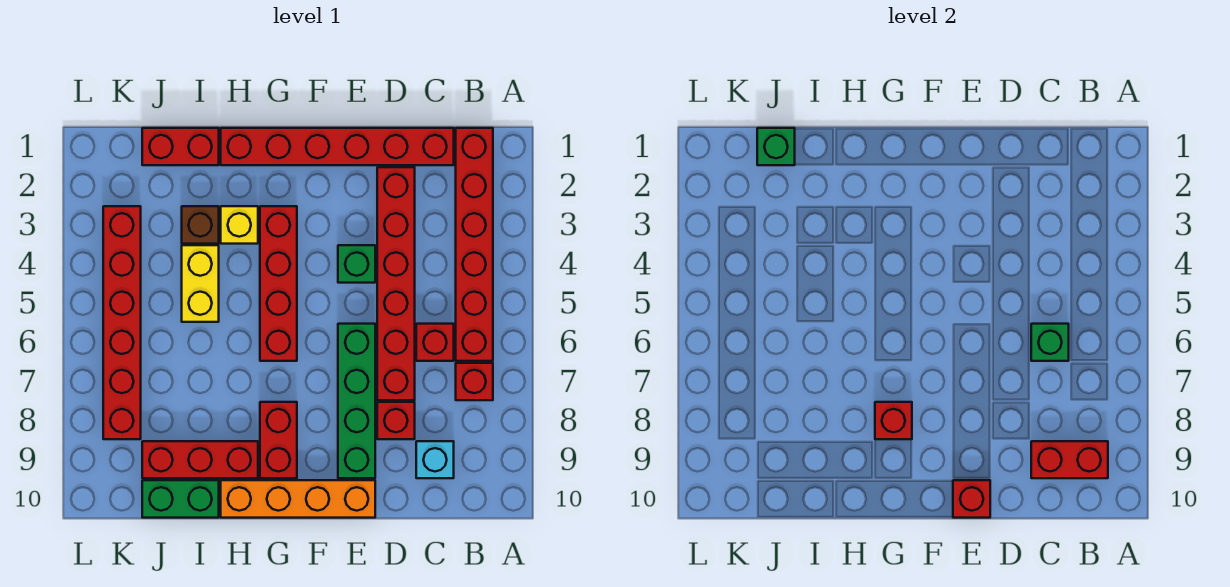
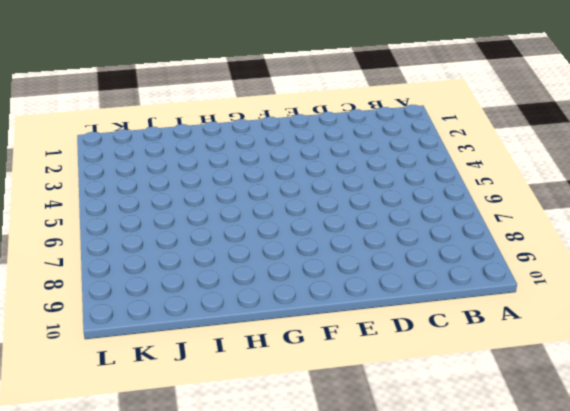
none -> red brick B1:B6 level 1
none -> red brick B7 level 1
none -> red brick C1:H1 level 1

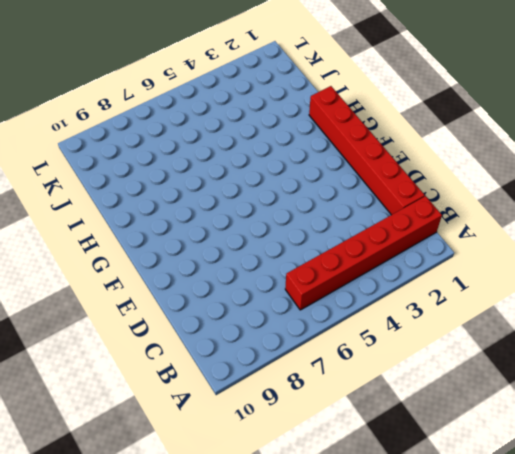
none -> red brick B7 level 1
none -> red brick C6 level 1
none -> cyan brick C9 level 1

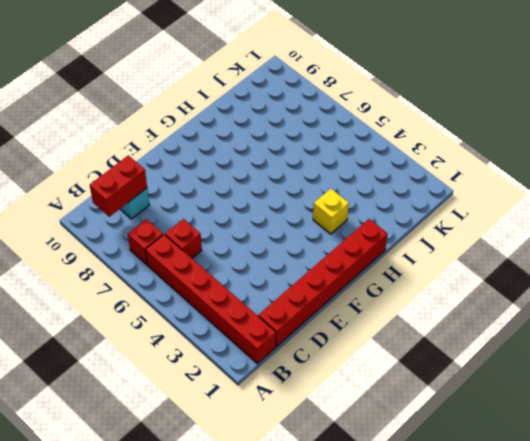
none -> red brick D2:D7 level 1
none -> red brick D8 level 1
none -> green brick E4 level 1

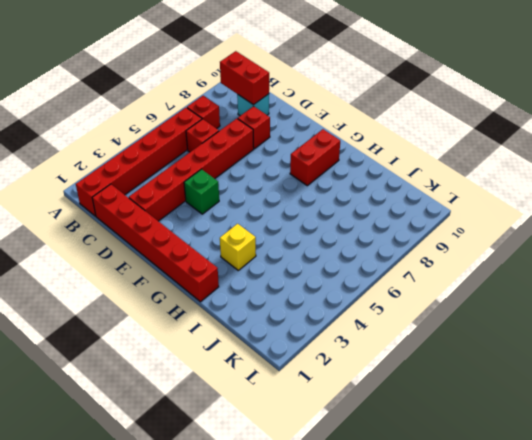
none -> green brick E6:E9 level 1
none -> orange brick E10:H10 level 1
none -> red brick G3:G6 level 1

